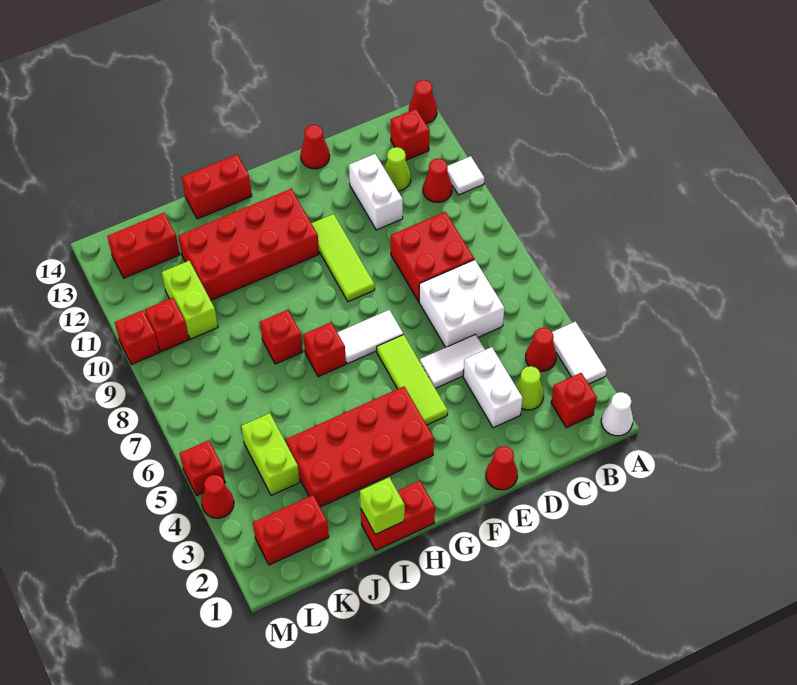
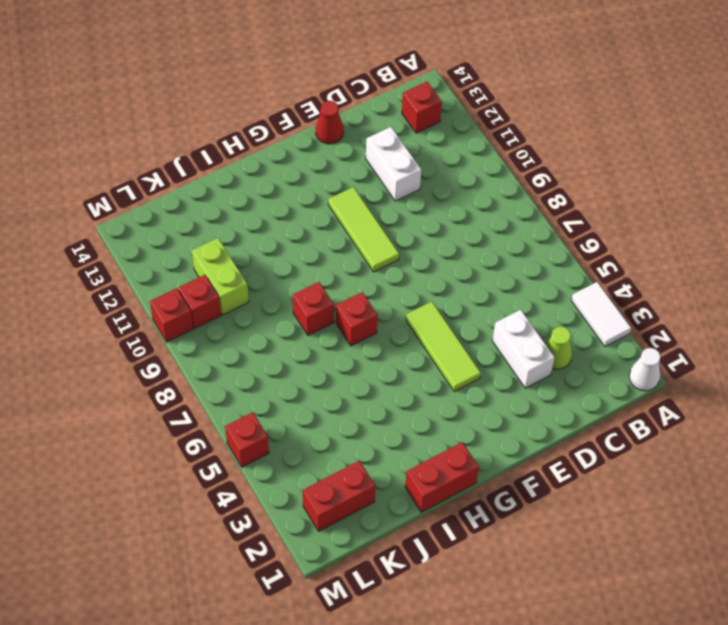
none -> white tile A11 level 1
none -> red cone A14 level 1
none -> red brick B2 level 1
none -> red cone B4 level 1

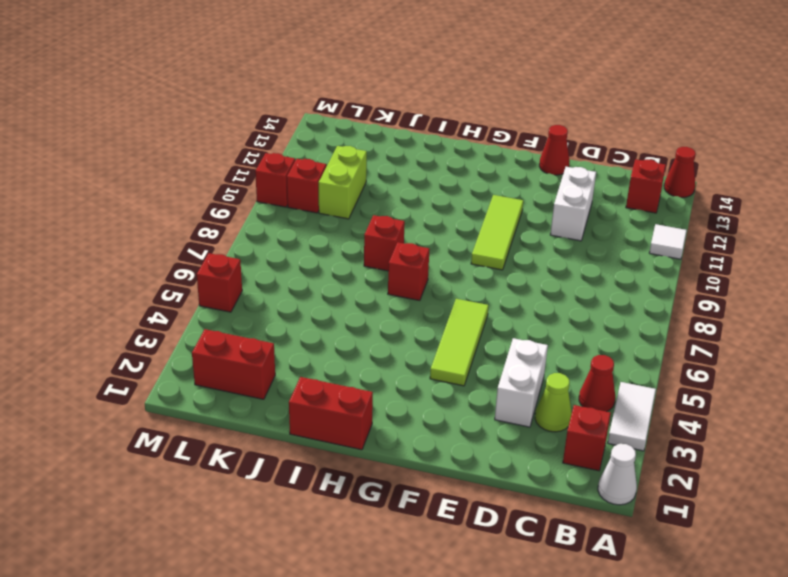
none -> red cone B11 level 1
none -> white brick C6:D7 level 1
none -> red brick C8:D9 level 1
none -> lime cone C12 level 1

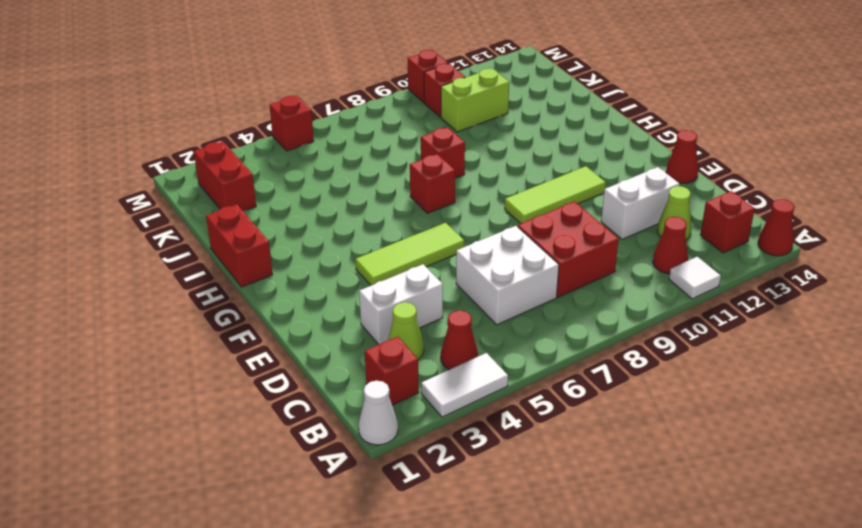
none -> white tile D5:E5 level 1
none -> red cone E1 level 1
none -> white tile F7:G7 level 1
none -> red brick G3:J4 level 1

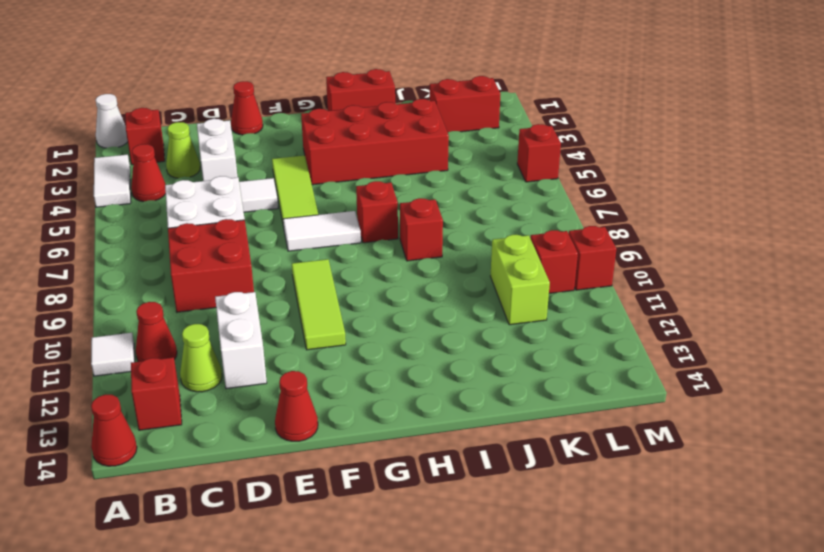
none -> red brick G11:J12 level 1
none -> red brick H14:I14 level 1
none -> lime brick K4:K5 level 1
none -> red brick K13:L13 level 1

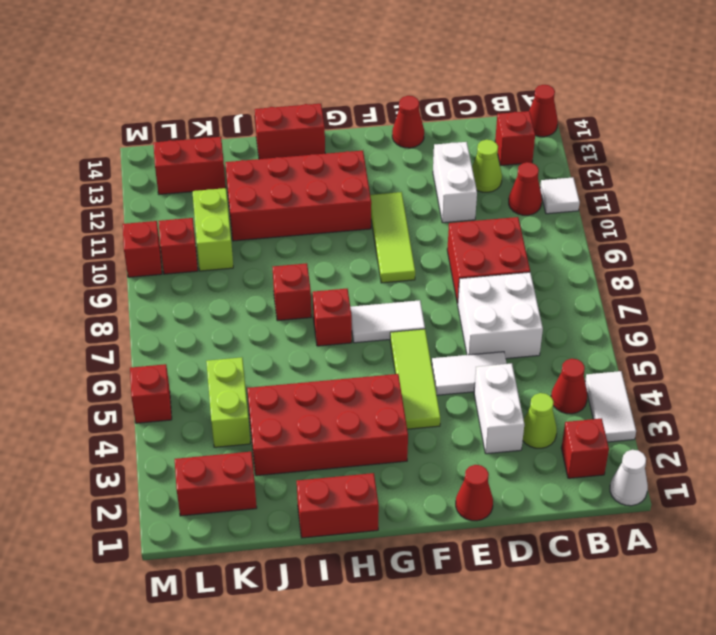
none -> red cone M4 level 1
none -> lime brick I1 level 2

